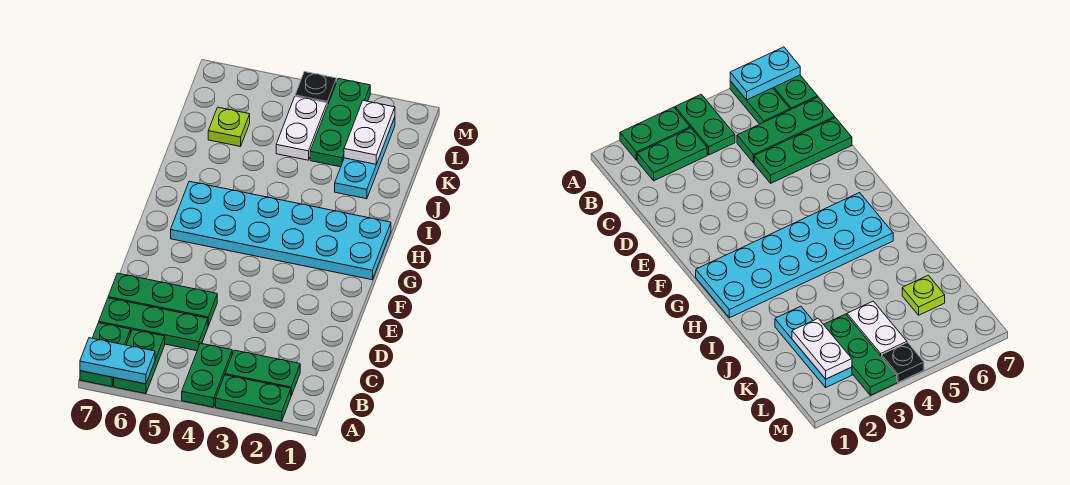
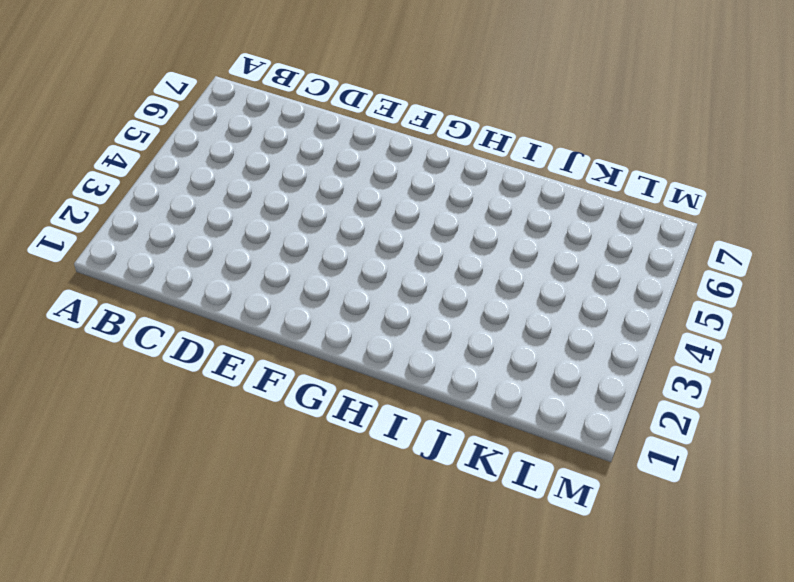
none -> green plate A2:A3 level 1
none -> green plate A4:B4 level 1
none -> green plate A6:B6 level 1

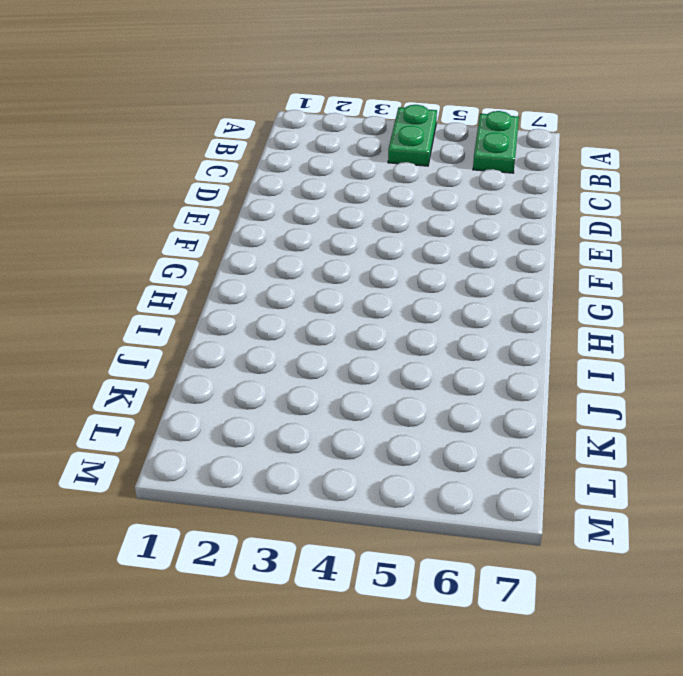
none -> green plate A2:A3 level 1
none -> green plate A7:B7 level 1
none -> green plate B2:B3 level 1

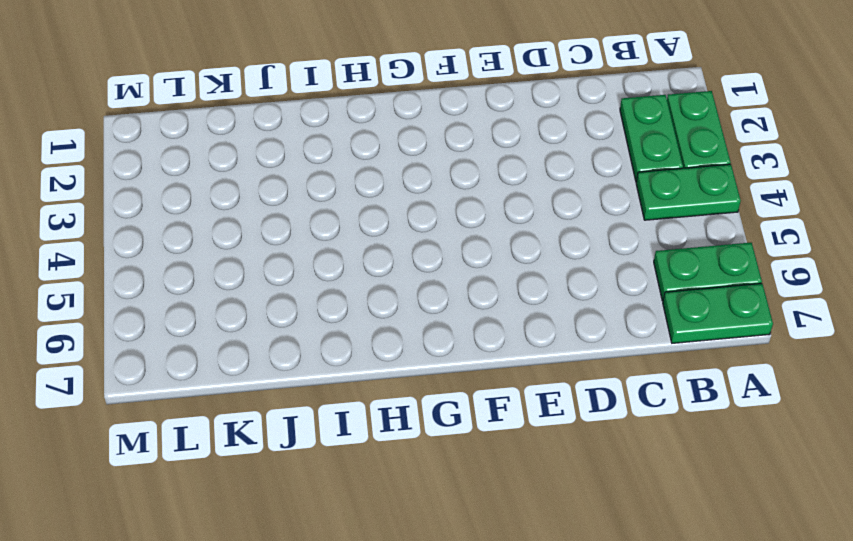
none -> green plate C5:C7 level 1
none -> green plate D5:D7 level 1
none -> cyan plate G1:H6 level 1

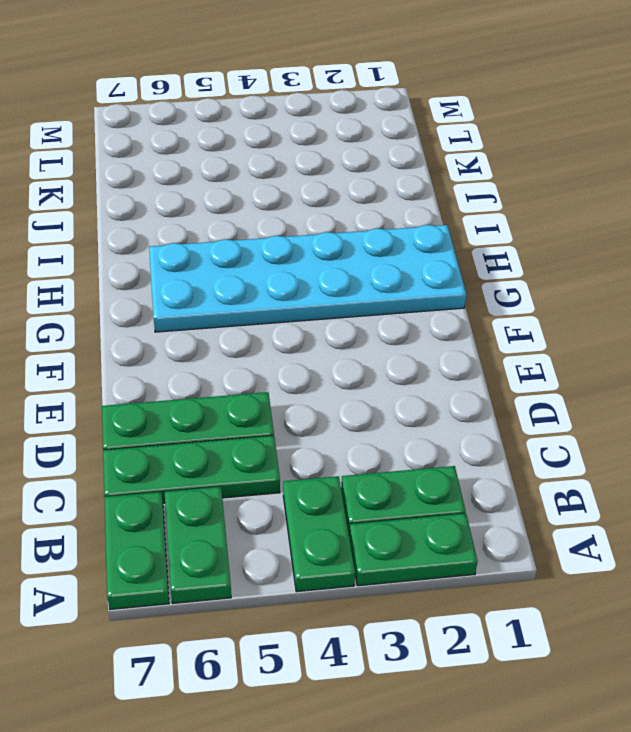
none -> cyan plate J2:L2 level 1
none -> green plate K3:M3 level 1
none -> white plate K4:L4 level 1

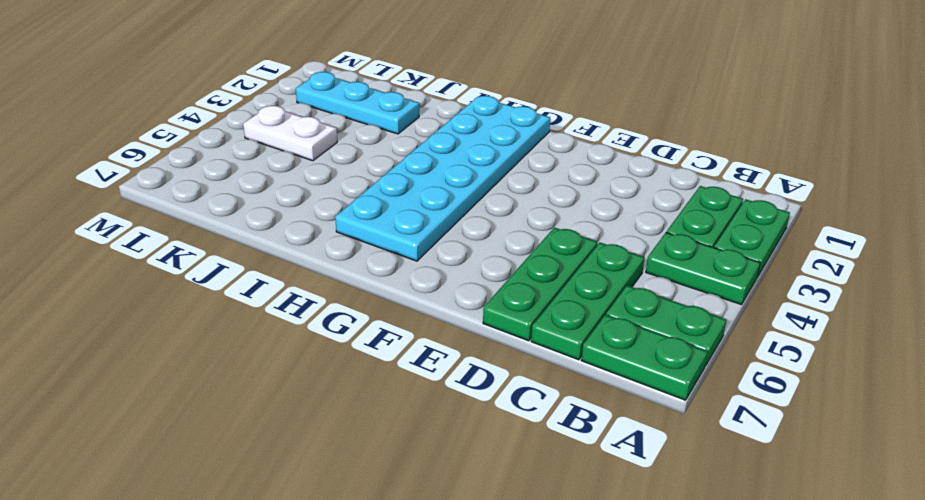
none -> green plate K3:M3 level 1
none -> lime plate K6 level 1
none -> black plate M4 level 1

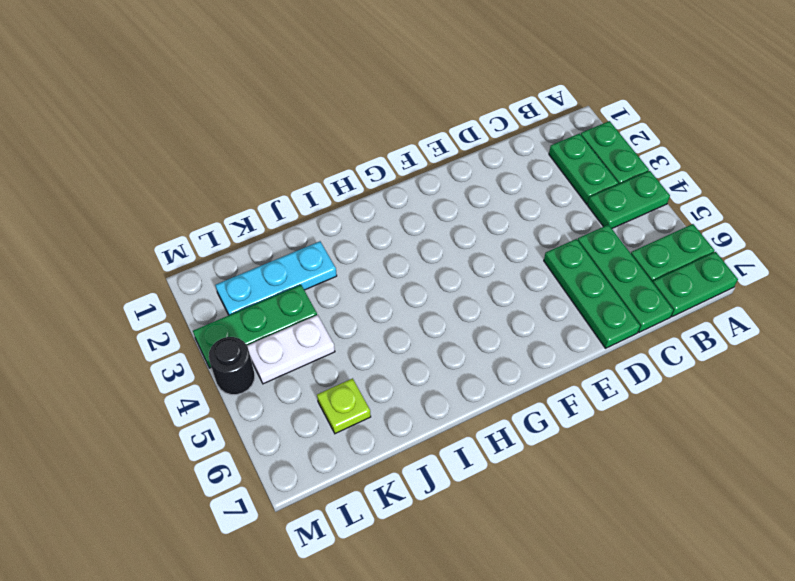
black round brick M4 level 1 -> black plate M4 level 1
none -> cyan plate G1:H6 level 1
none -> cyan plate A6:A7 level 2
none -> white plate K2:L2 level 2

